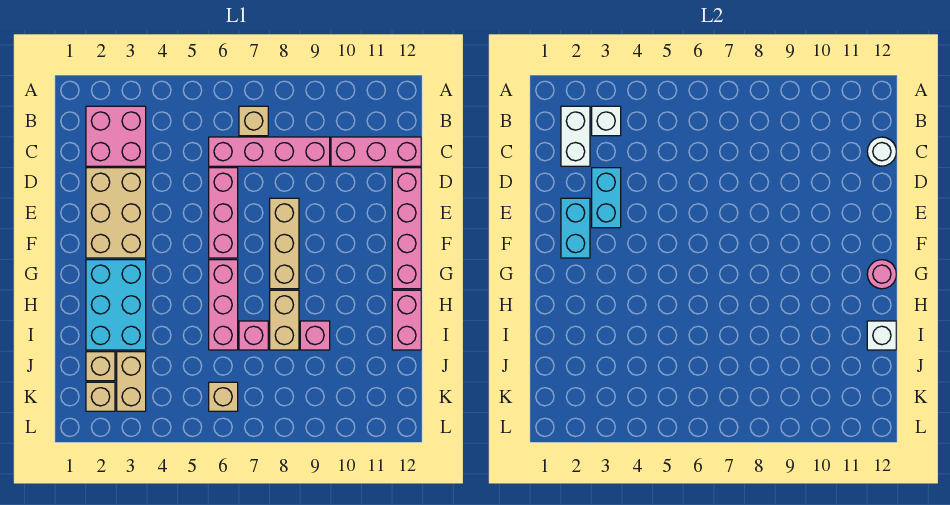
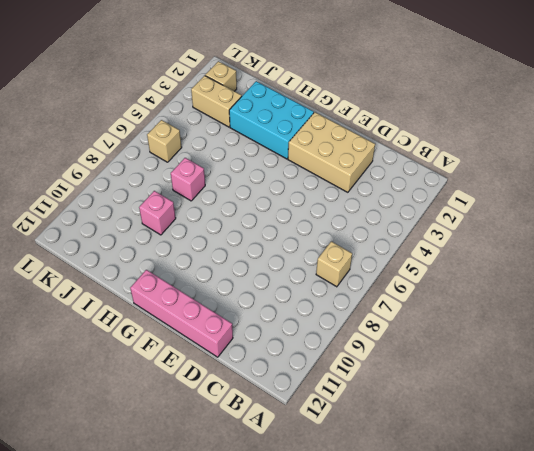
none -> pink brick B2:C3 level 1
none -> pink brick C6:C9 level 1
none -> pink brick C10:C12 level 1

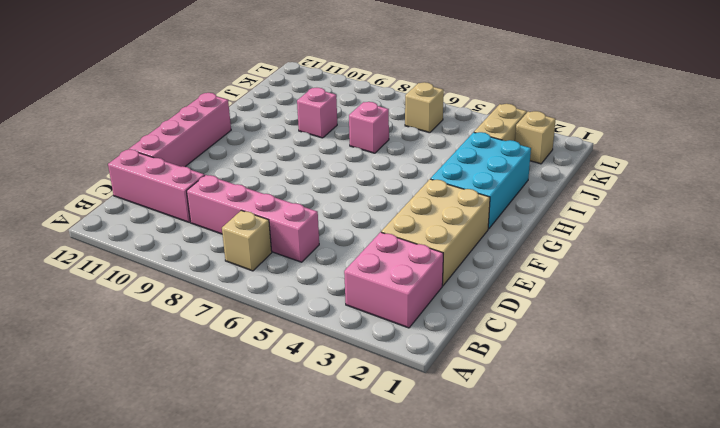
none -> pink brick D6:F6 level 1
none -> tan brick E8:G8 level 1
none -> pink brick G6:I6 level 1

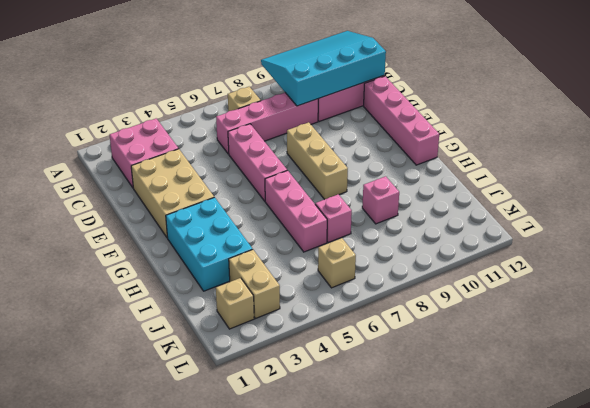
cyan slope A9:C12 level 2 top C -> white round brick C12 level 2
none -> tan brick H8:I8 level 1
none -> pink brick H12:I12 level 1
none -> tan brick J2 level 1

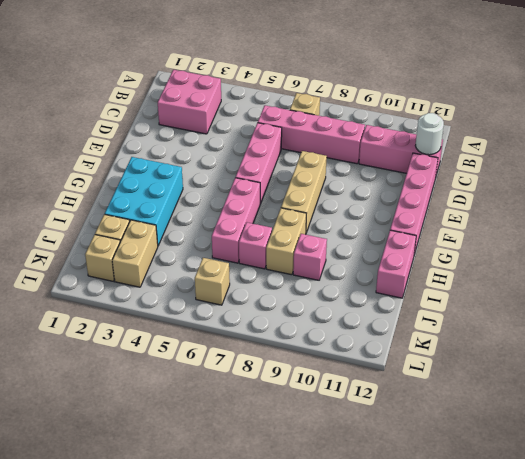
none -> tan brick D2:F3 level 1
none -> white brick B2:C2 level 2
none -> white brick B3 level 2

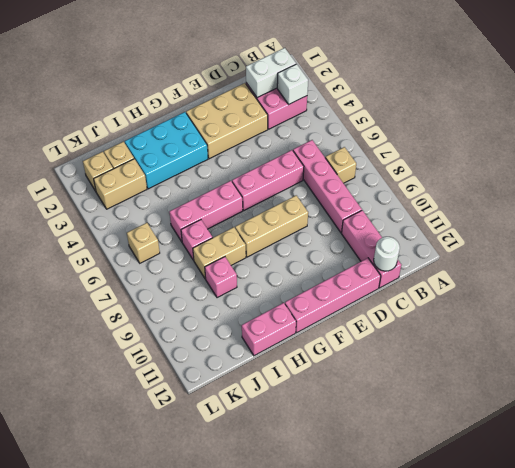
none -> cyan brick D3:E3 level 2
none -> cyan brick E2:F2 level 2
none -> pink round brick G12 level 2

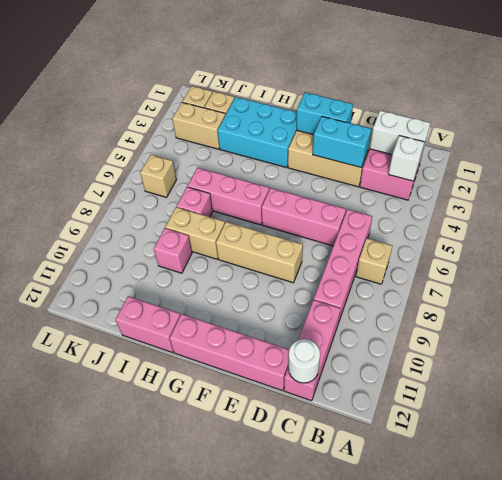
none -> pink round brick G12 level 2
none -> white brick I12 level 2

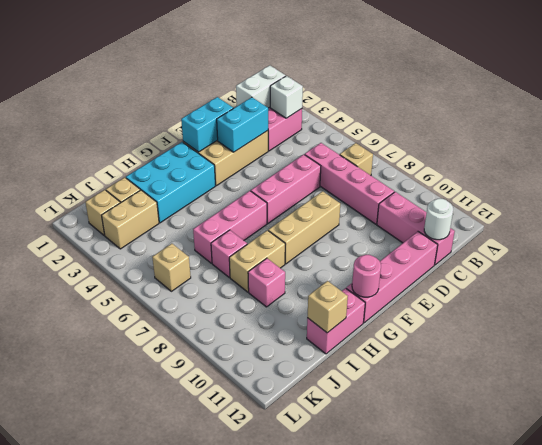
tan brick I12 level 2 -> white brick I12 level 2

